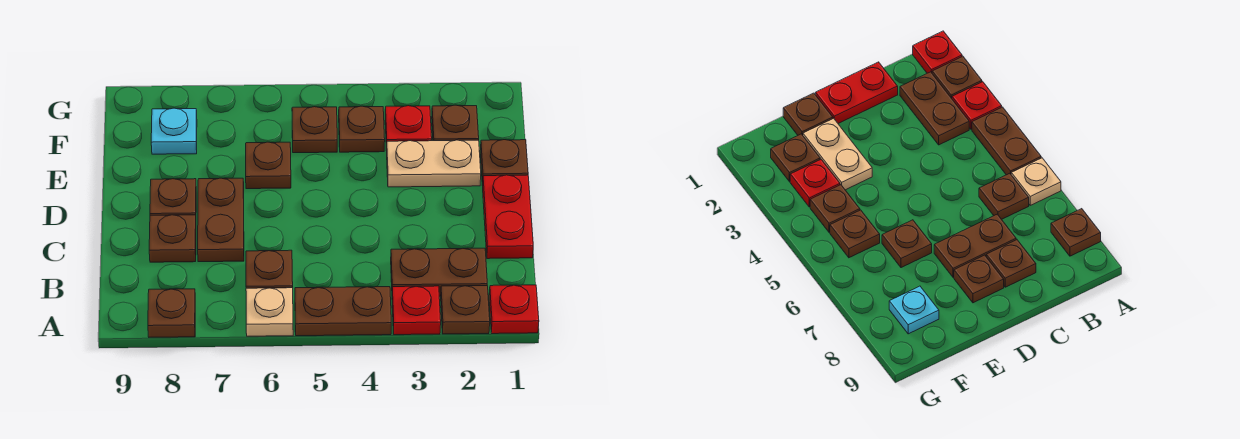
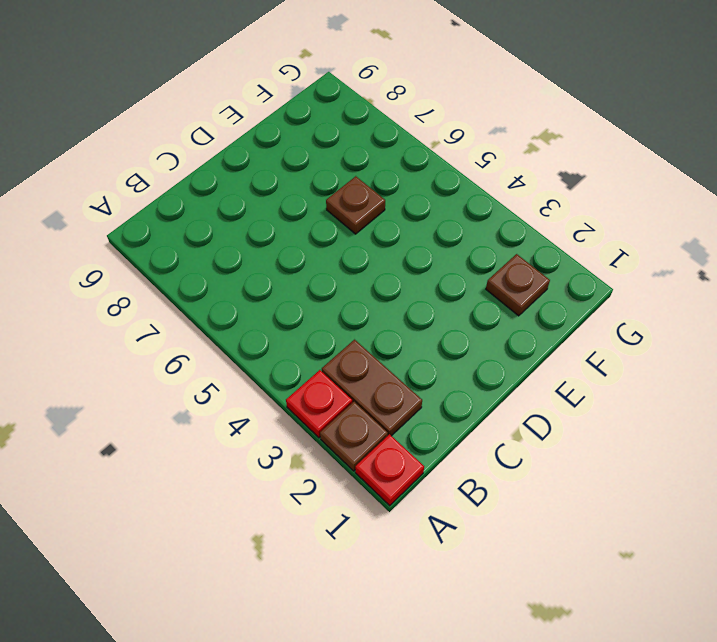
none -> brown plate A4:A5 level 1
none -> tan plate A6 level 1
none -> brown plate A8 level 1

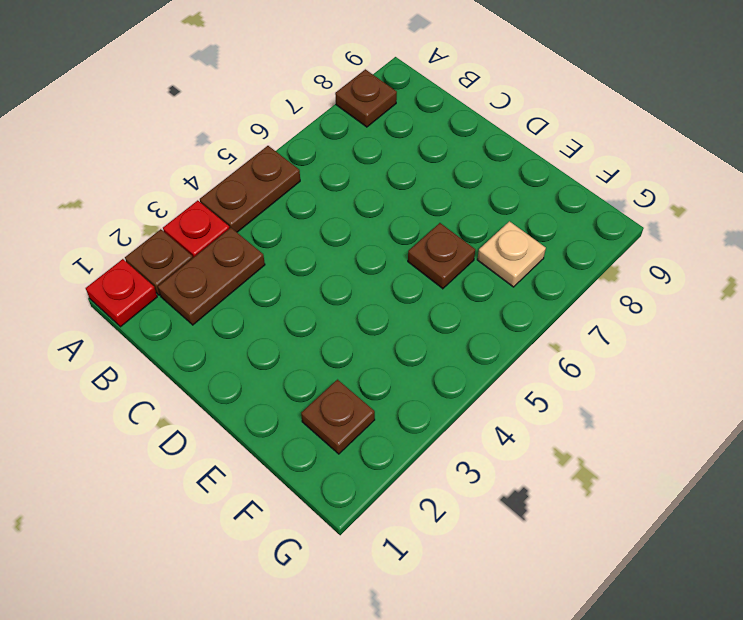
tan plate F7 level 1 -> tan plate A6 level 1
none -> brown plate B6 level 1
none -> red plate C1:D1 level 1
none -> brown plate C7:D7 level 1

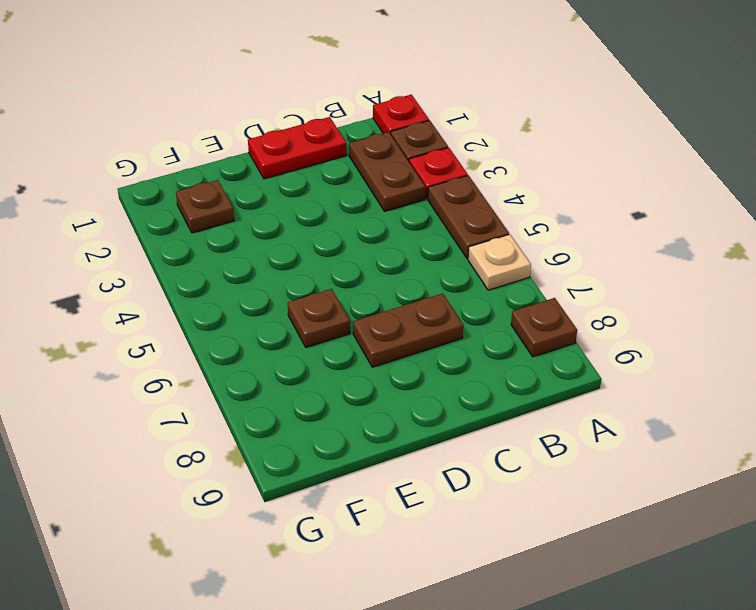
none -> brown plate B6 level 1
none -> brown plate C8 level 1
none -> brown plate D8 level 1

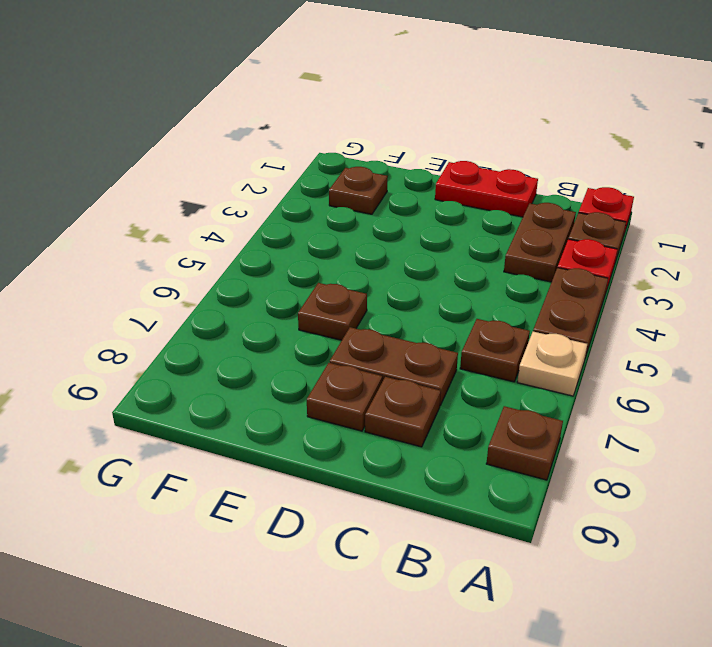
none -> brown plate E1 level 1
none -> tan plate E2:E3 level 1
none -> red plate F3 level 1

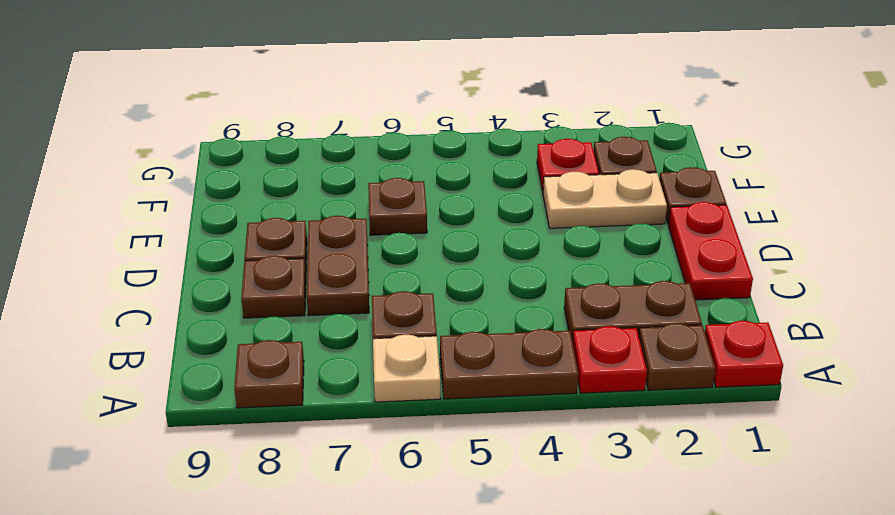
none -> brown plate F4 level 1
none -> brown plate F5 level 1
none -> cyan plate F8 level 1

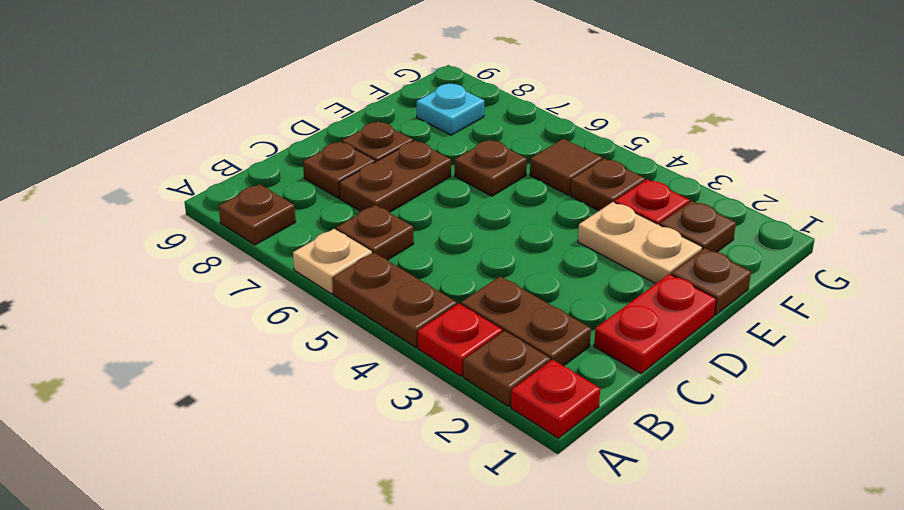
brown tile F5 level 1 -> brown plate F5 level 1

